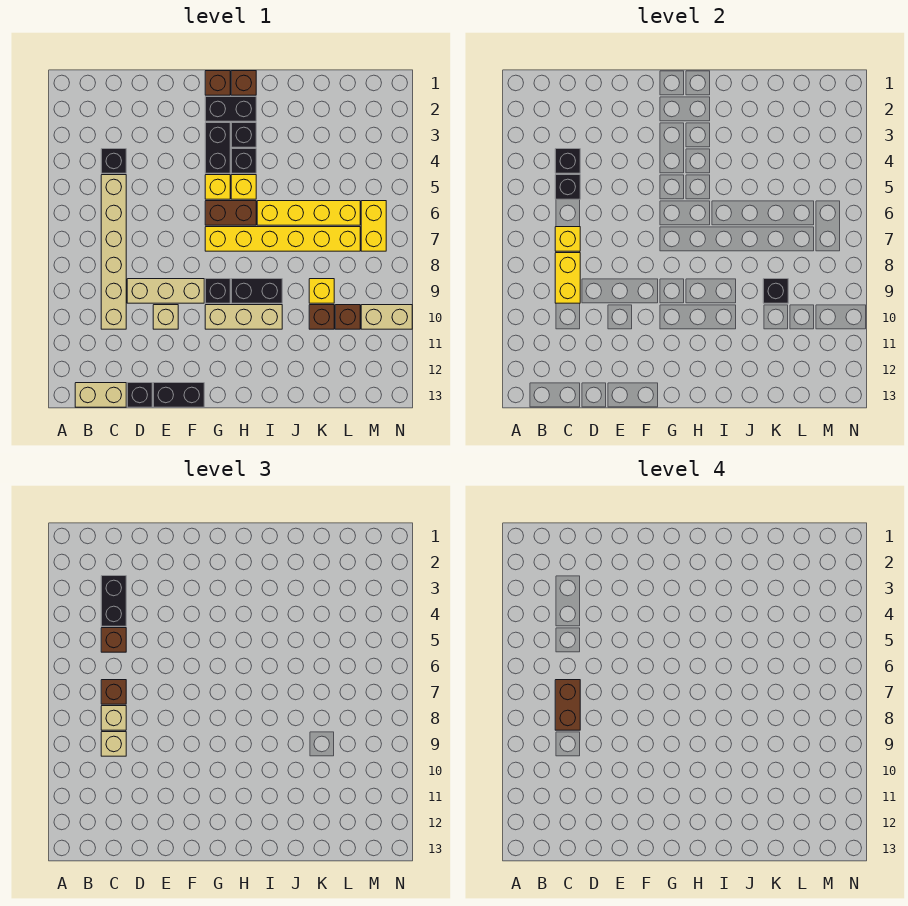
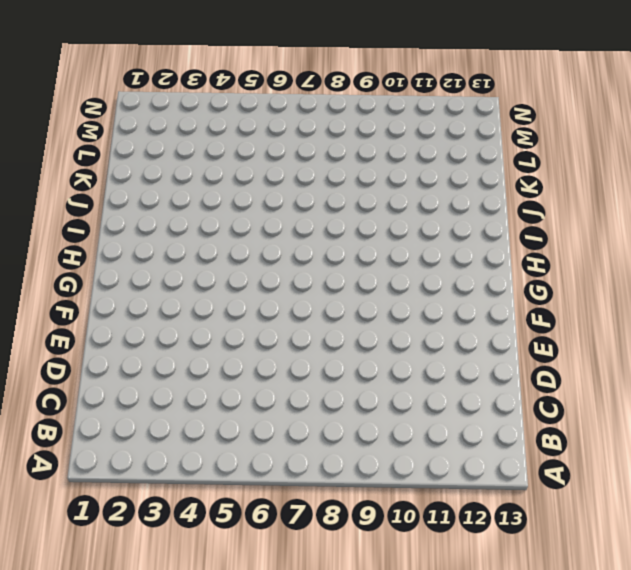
none -> tan brick B13:C13 level 1
none -> black brick C4 level 1
none -> tan brick C5:C10 level 1
none -> tan brick D9:F9 level 1

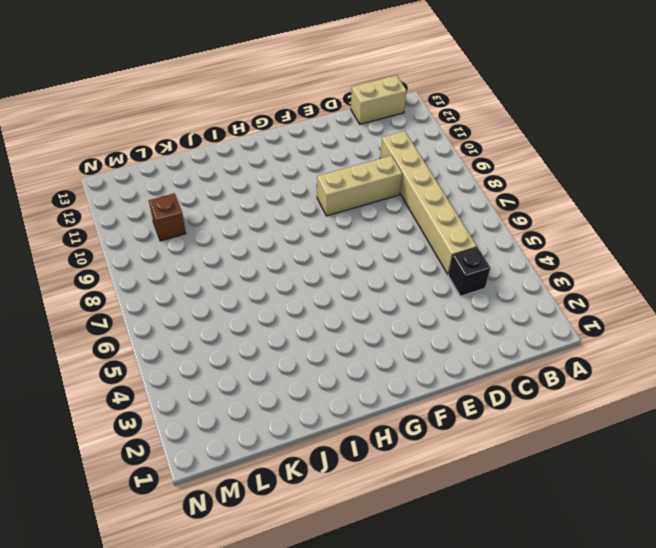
none -> black brick D13 level 1
none -> tan brick E10 level 1
none -> black brick E13:F13 level 1
none -> brown brick G1 level 1

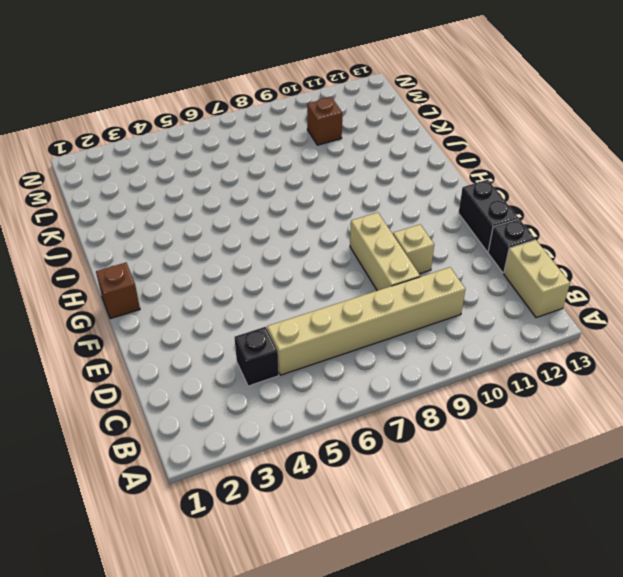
none -> black brick G2:H2 level 1
none -> black brick G3:G4 level 1
none -> yellow brick G5 level 1
none -> brown brick G6:H6 level 1

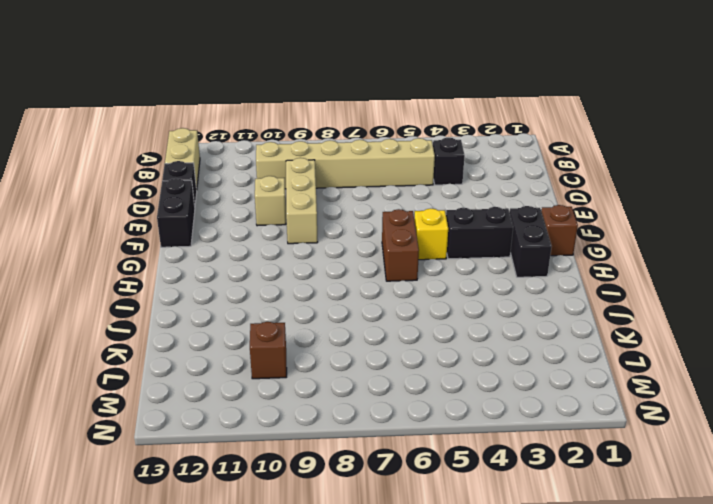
none -> yellow brick G7:L7 level 1
none -> black brick G9 level 1
none -> tan brick G10:I10 level 1
none -> brown brick H1 level 1

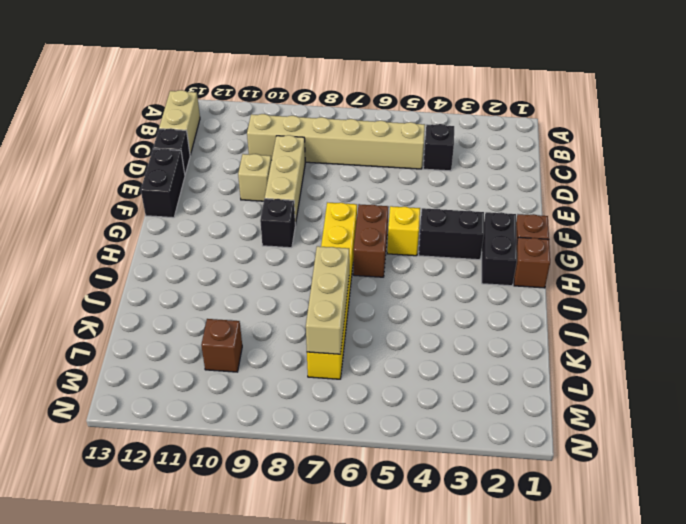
tan brick J7:L7 level 2 -> tan brick G10:I10 level 1
none -> black brick H3 level 1
none -> black brick H4 level 1
none -> yellow brick H5 level 1
none -> black brick H9:I9 level 1

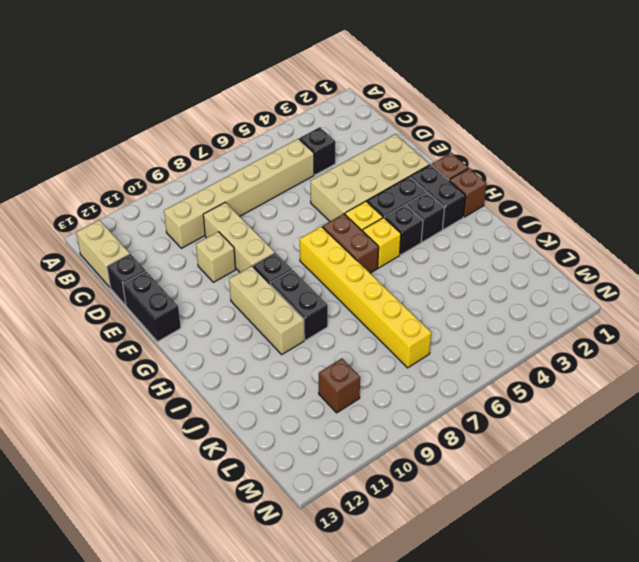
tan brick E2:F5 level 1 -> none
none -> yellow brick I6:L6 level 1
none -> yellow brick K9 level 1
none -> brown brick K10 level 1
none -> yellow brick M6:M7 level 1

